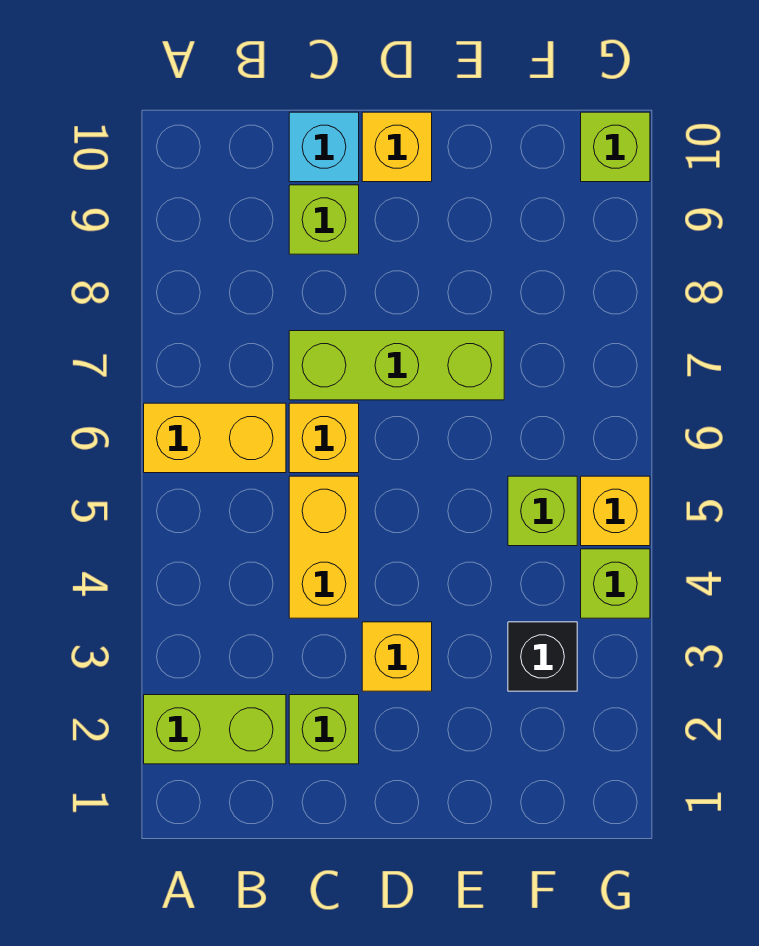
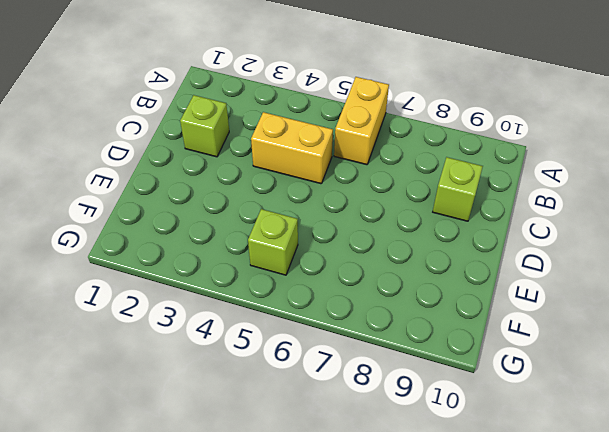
none -> lime brick A2:B2 level 1
none -> yellow brick C6 level 1
none -> lime brick C7:E7 level 1

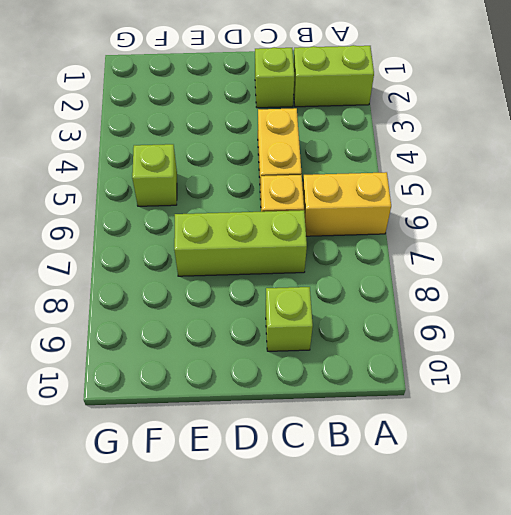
none -> cyan brick C10 level 1
none -> yellow brick D3 level 1
none -> yellow brick D10 level 1

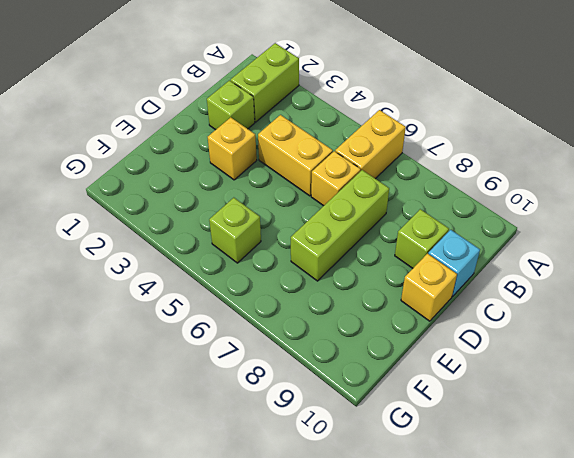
none -> black brick F3 level 1
none -> lime brick G4 level 1
none -> yellow brick G5 level 1

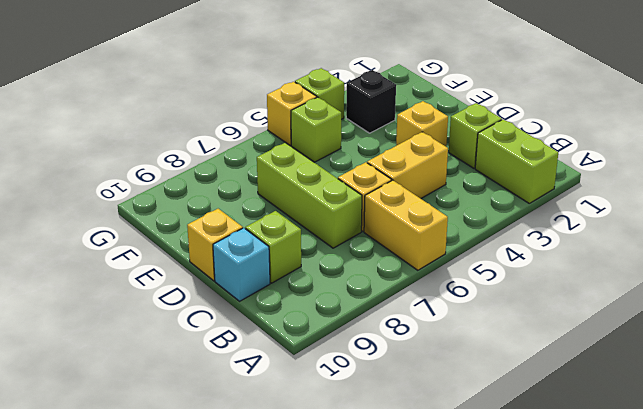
none -> lime brick G10 level 1

